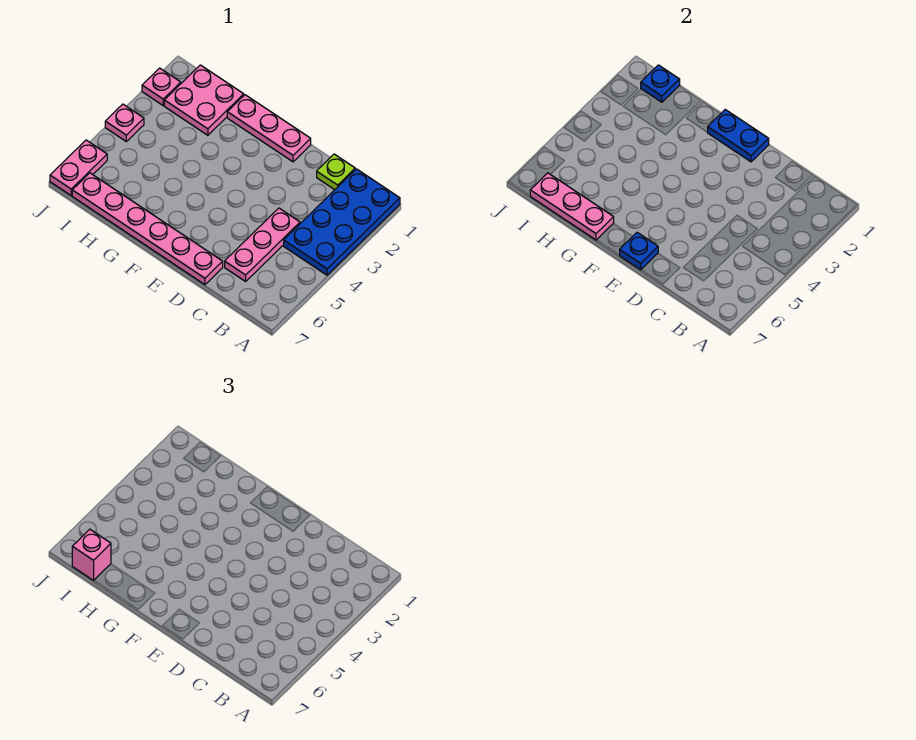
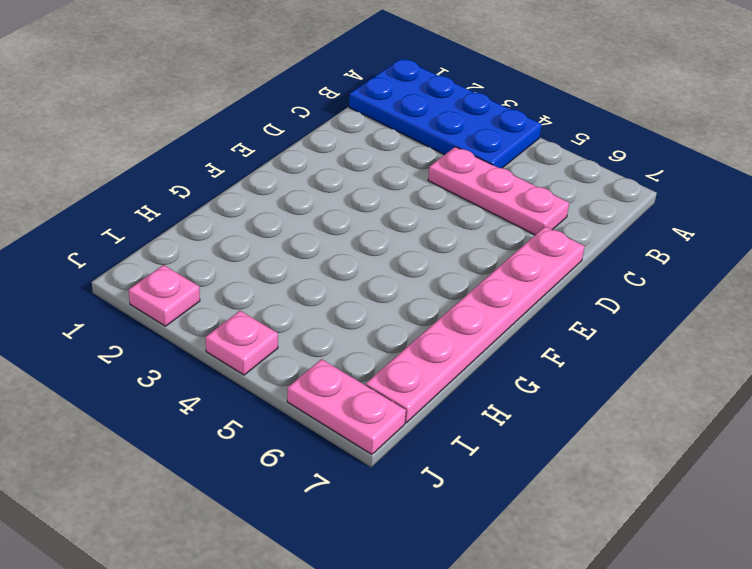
none -> lime plate C1 level 1
none -> pink plate E1:G1 level 1
none -> pink plate H1:I2 level 1

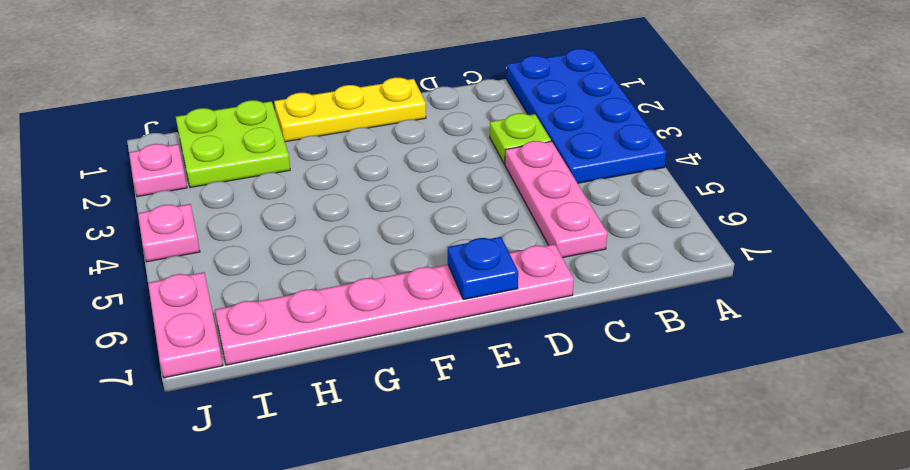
lime plate C3 level 1 -> lime plate C1 level 1
yellow plate E1:G1 level 1 -> pink plate E1:G1 level 1
lime plate H1:I2 level 1 -> pink plate H1:I2 level 1
none -> blue plate E1:F1 level 2
none -> pink plate G7:I7 level 2
none -> blue plate I1 level 2

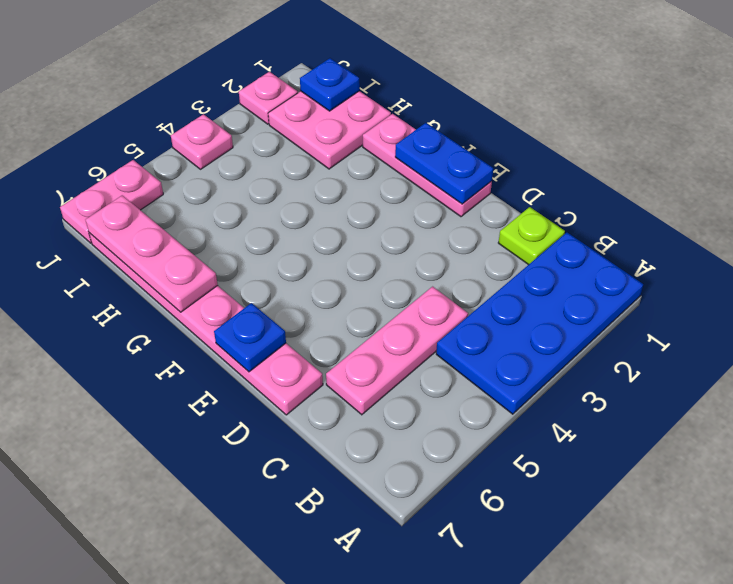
none -> pink brick I7 level 3

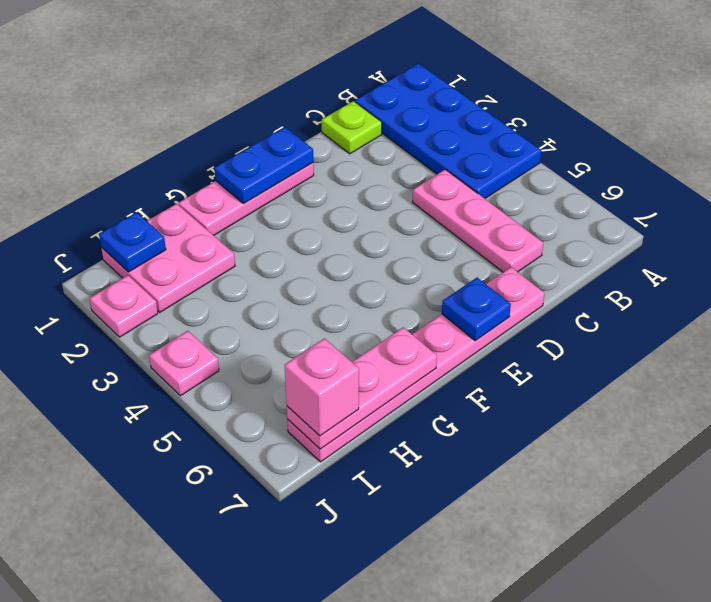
none -> pink plate J6:J7 level 1

